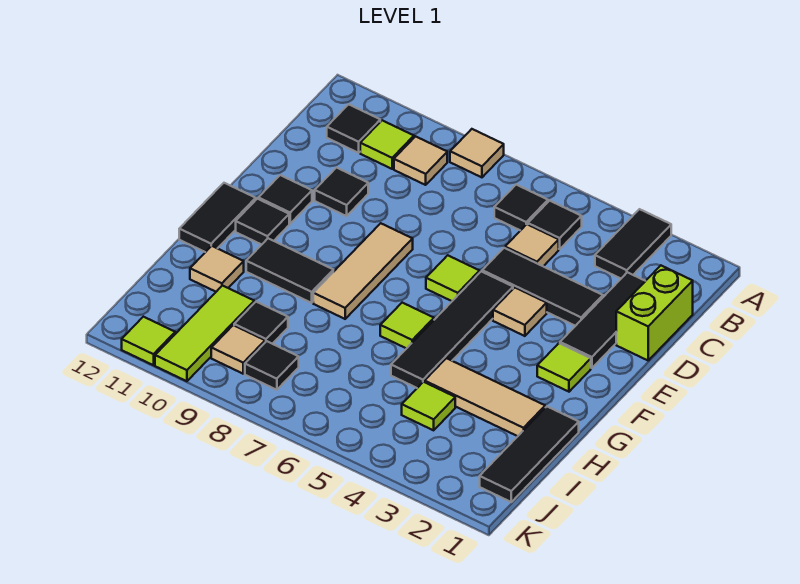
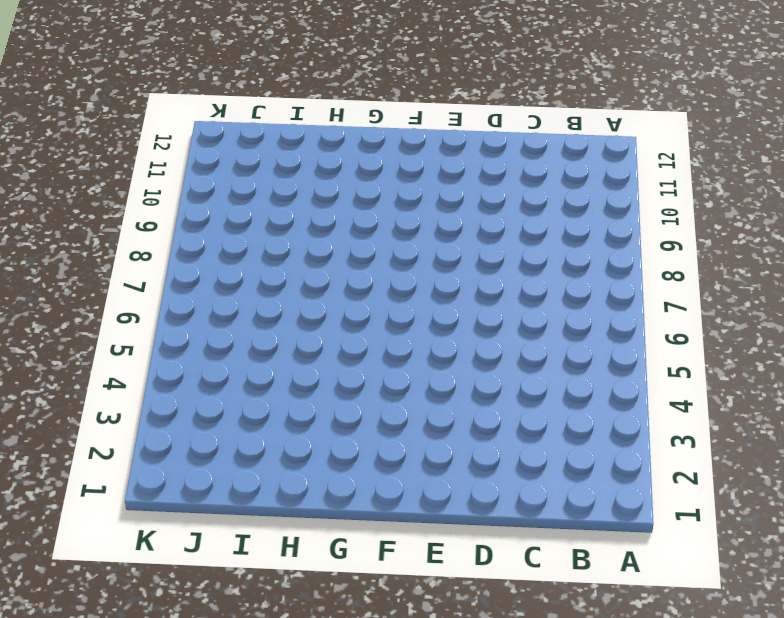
none -> black tile A3:B3 level 1
none -> tan tile A8 level 1
none -> black tile B5 level 1
none -> black tile B6 level 1

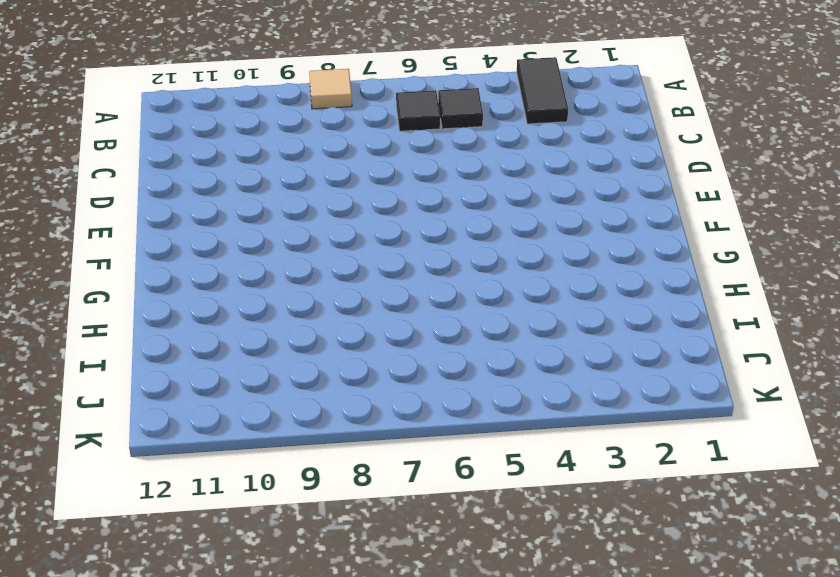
none -> tan tile B9 level 1
none -> lime tile B10 level 1
none -> black tile B11 level 1
none -> lime brick C1:D1 level 1

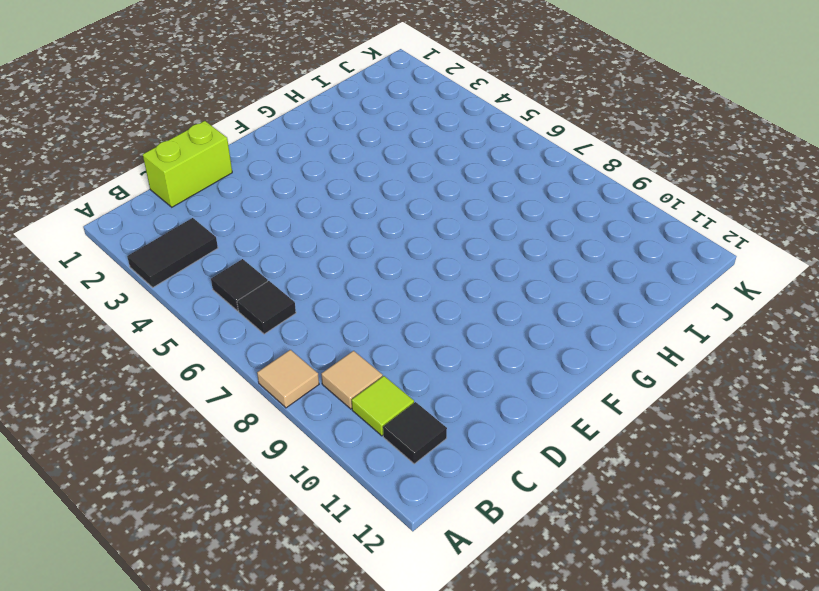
none -> black tile C2:E2 level 1
none -> tan tile C5 level 1
none -> black tile D3:D5 level 1
none -> black tile D10 level 1

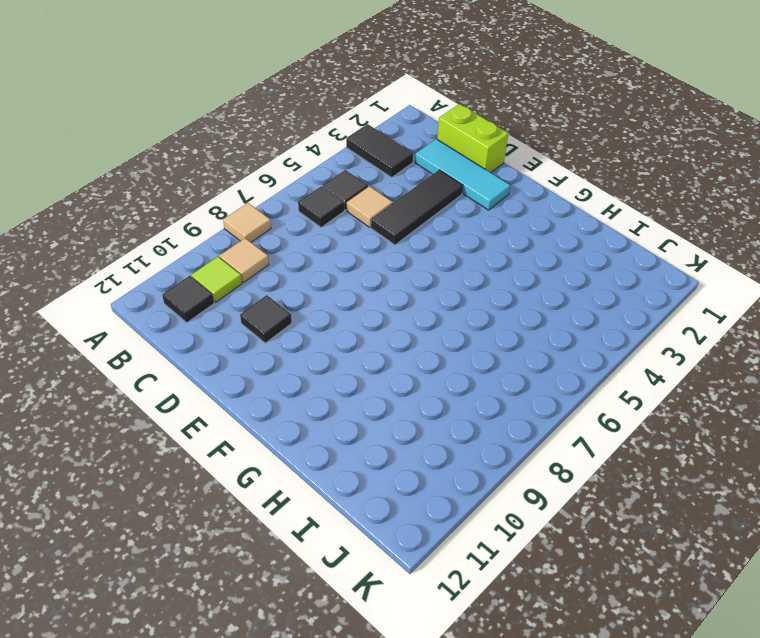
cyan tile C2:E2 level 1 -> black tile C2:E2 level 1
none -> tan tile E4 level 1
none -> black tile E5:H5 level 1
none -> lime tile E6 level 1
none -> tan tile E8:G8 level 1

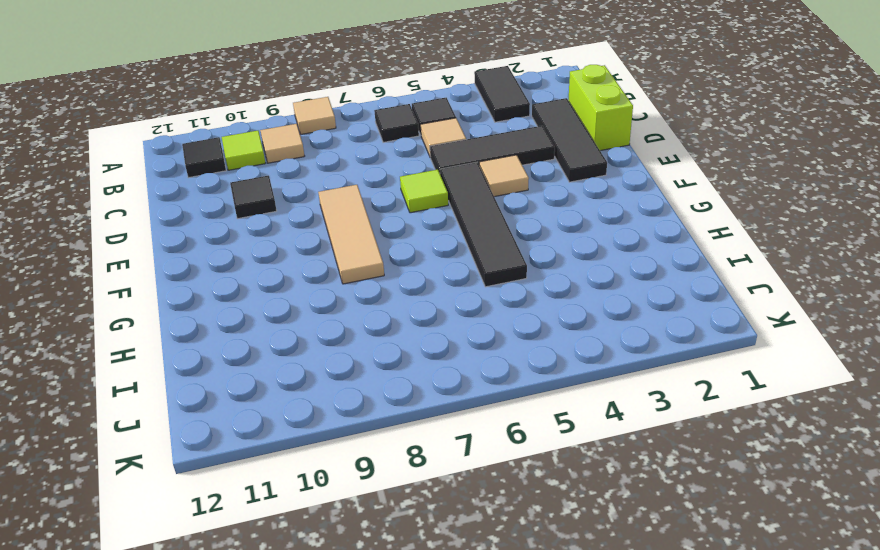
none -> black tile E11 level 1
none -> lime tile F2 level 1
none -> black tile F11 level 1
none -> black tile F12:G12 level 1

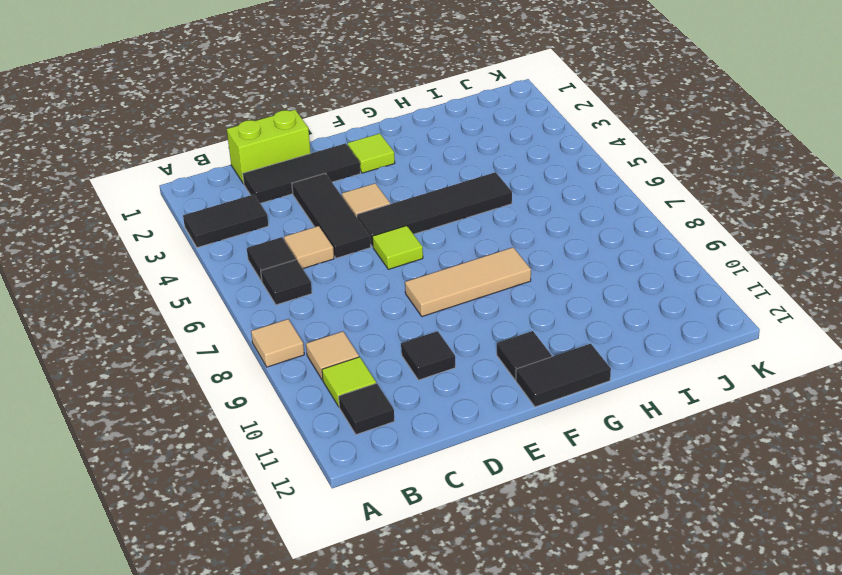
none -> black tile E11 level 1
none -> lime tile G6 level 1
none -> black tile G9:G10 level 1
none -> black tile H1:J1 level 1

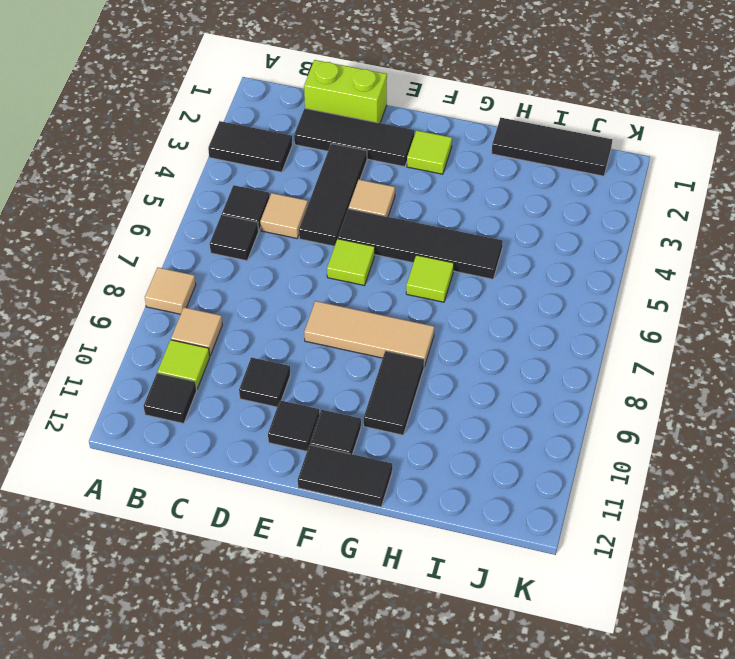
none -> tan tile H2:H4 level 1
none -> tan tile H11 level 1
none -> lime tile I4 level 1
none -> black tile I9 level 1

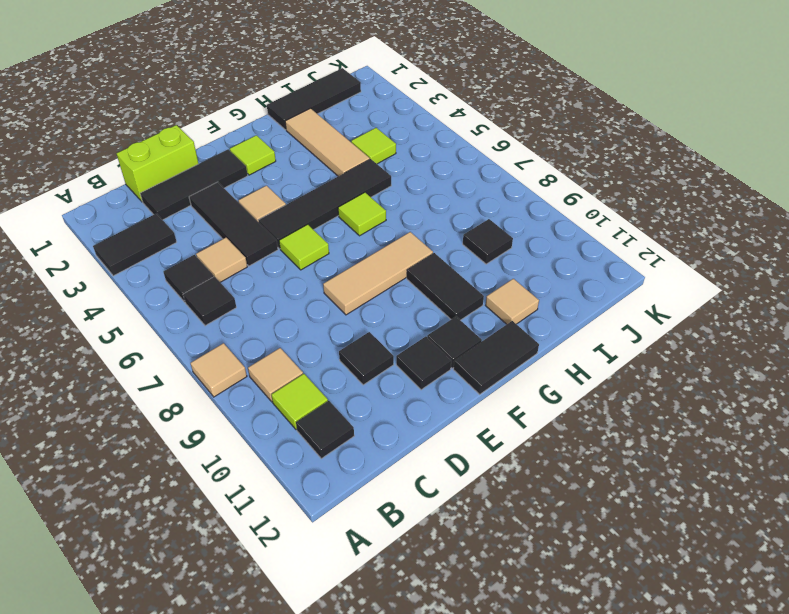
none -> lime tile I10:K10 level 1
none -> black tile J8 level 1
none -> tan tile J9 level 1
none -> lime tile K11 level 1

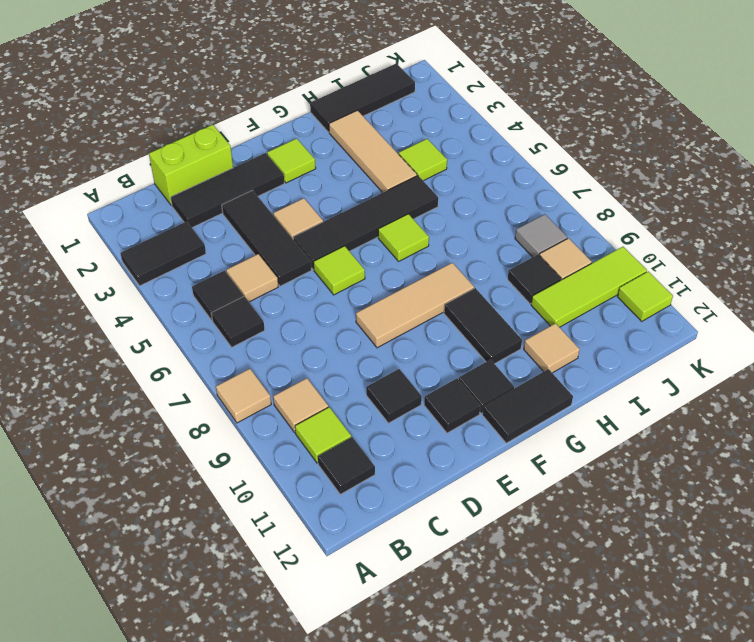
grey tile J8 level 1 -> black tile J8 level 1

